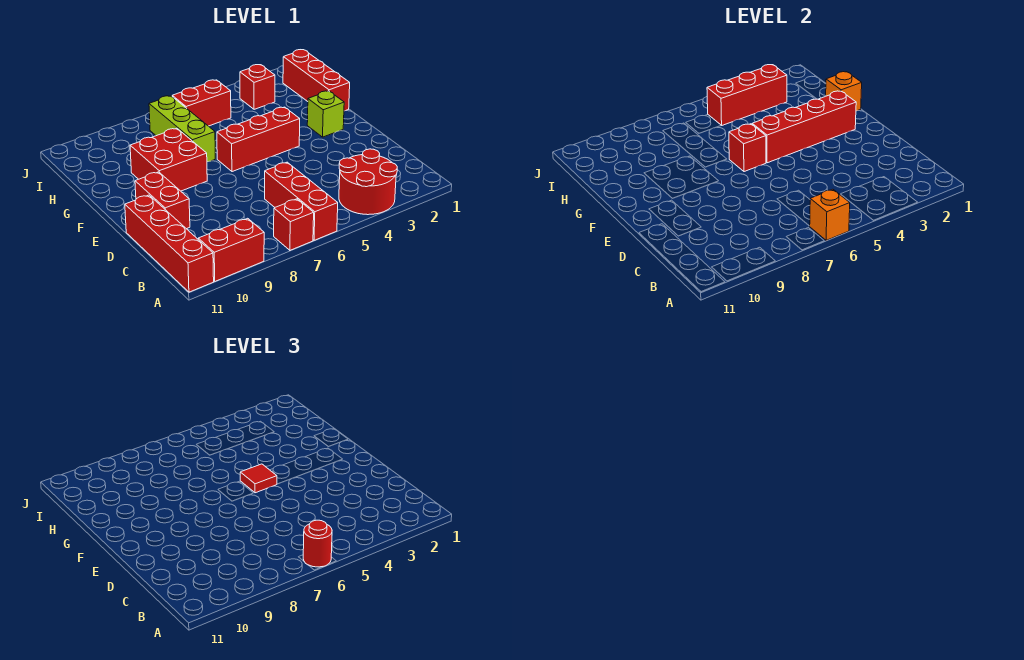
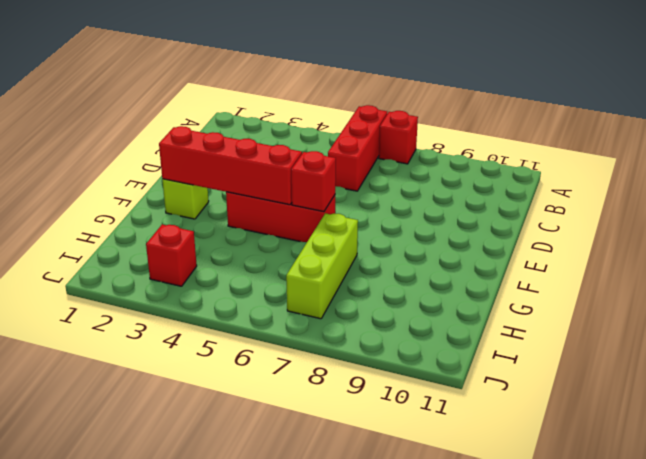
none -> red round brick A3:B4 level 1
none -> red brick A9:A10 level 1
none -> red brick A11:D11 level 1

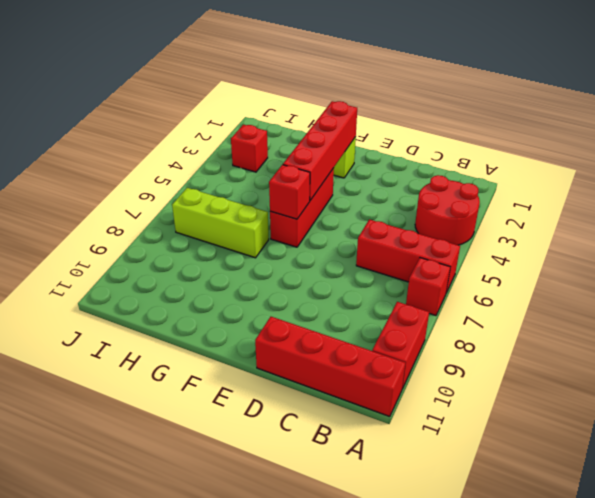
none -> red brick D10:E10 level 1
none -> red brick F8:G9 level 1
none -> red brick G1:I1 level 1

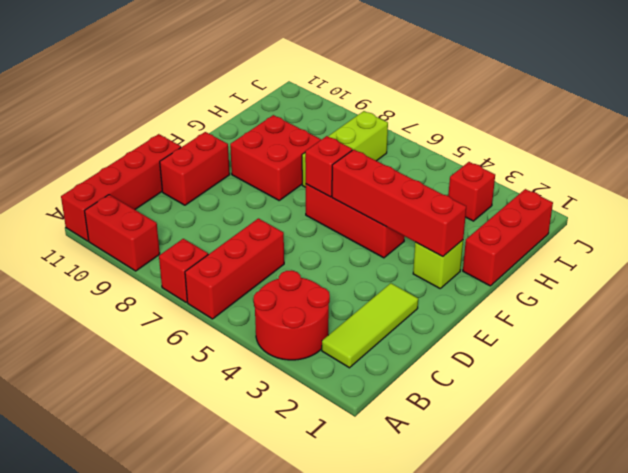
lime tile B2:D2 level 1 -> none
none -> red brick I5:I6 level 1
none -> orange brick A6 level 2
none -> orange brick G1 level 2

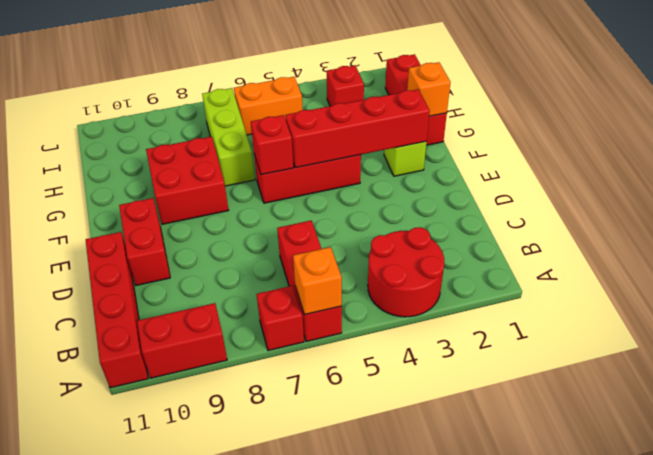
orange brick I5:I6 level 1 -> red brick I5:I6 level 1
none -> red brick I3:I5 level 2
none -> red round brick A6 level 3
none -> red tile F5 level 3

